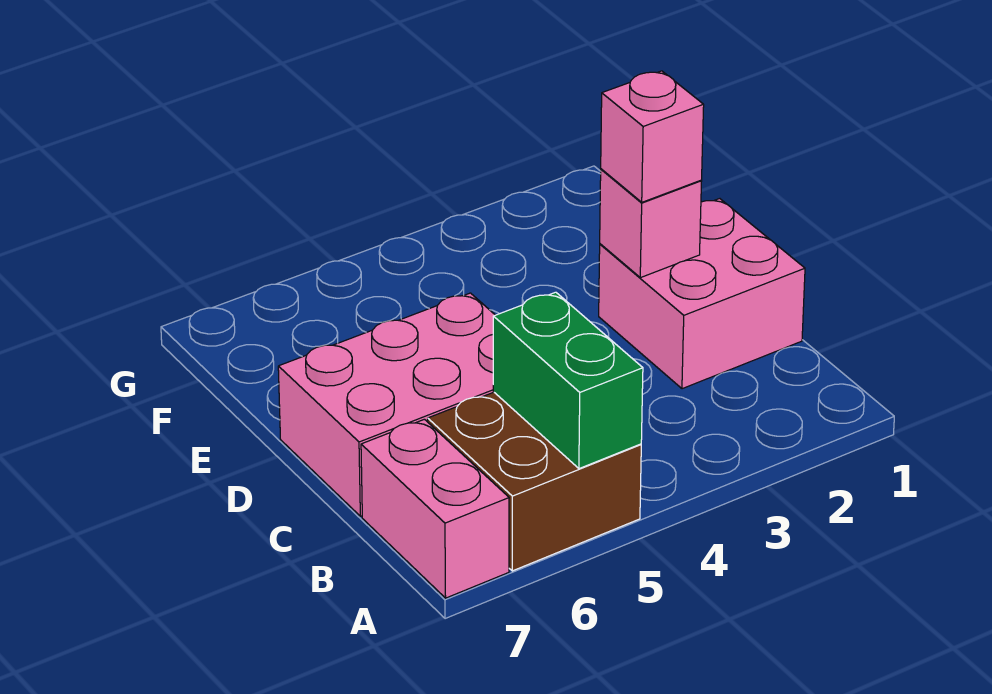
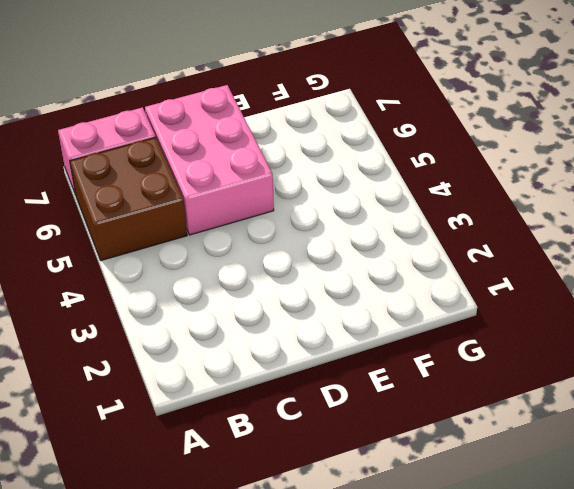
none -> pink brick C1:D2 level 1
none -> green brick A5:B5 level 2

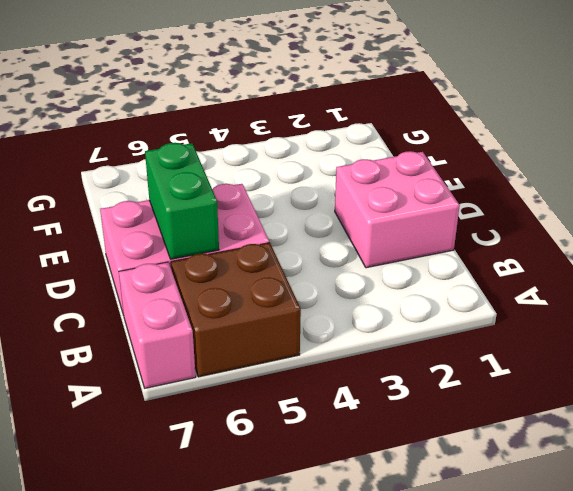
green brick C6:D6 level 2 -> green brick A5:B5 level 2
none -> pink brick D2 level 2
none -> pink brick D2 level 3

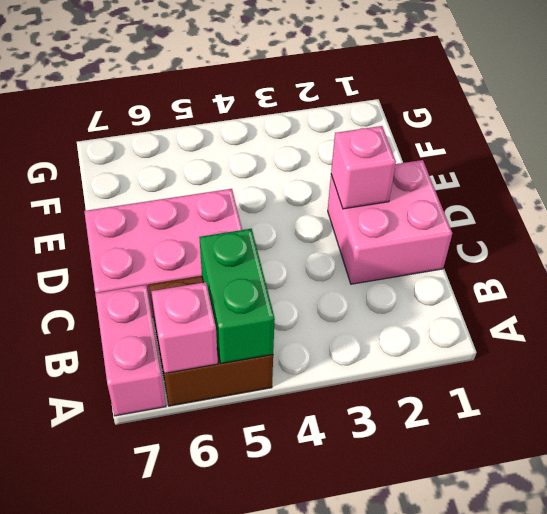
pink brick A6 level 2 -> pink brick D2 level 3

